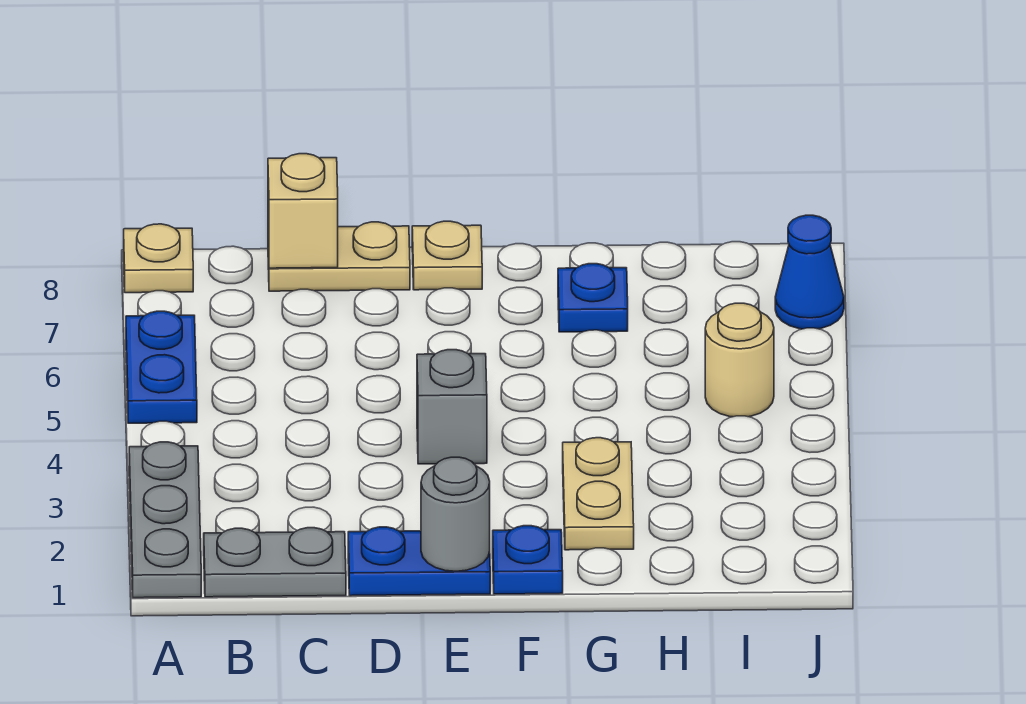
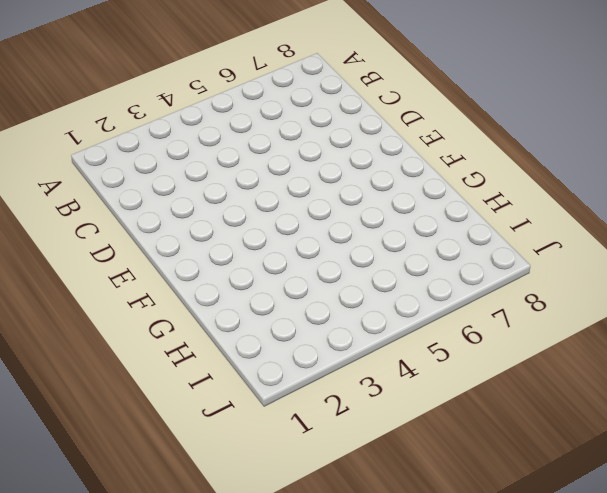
none -> grey plate A1:A3 level 1
none -> blue plate A5:A6 level 1
none -> tan plate A8 level 1

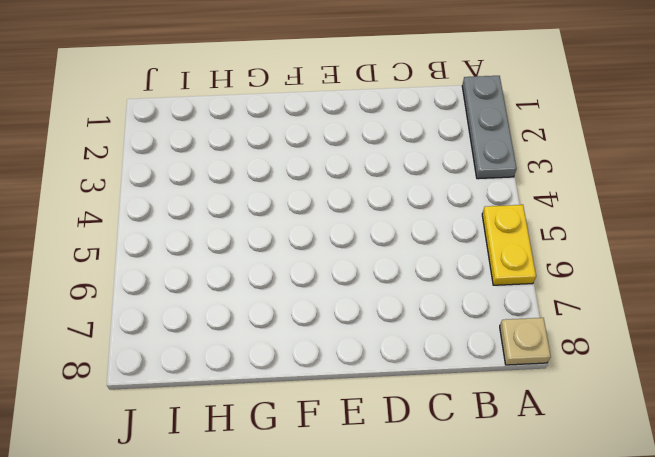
yellow plate A5:A6 level 1 -> blue plate A5:A6 level 1
none -> grey plate B1:C1 level 1
none -> tan plate C8:D8 level 1
none -> blue plate D1:E1 level 1

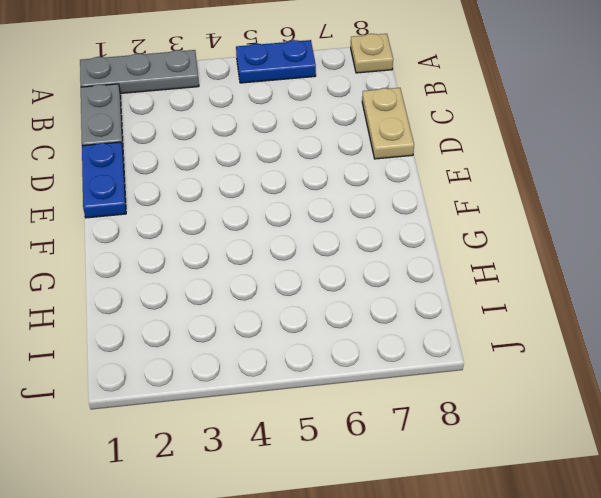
none -> grey brick E4 level 1
none -> tan plate E8 level 1
none -> blue plate F1 level 1

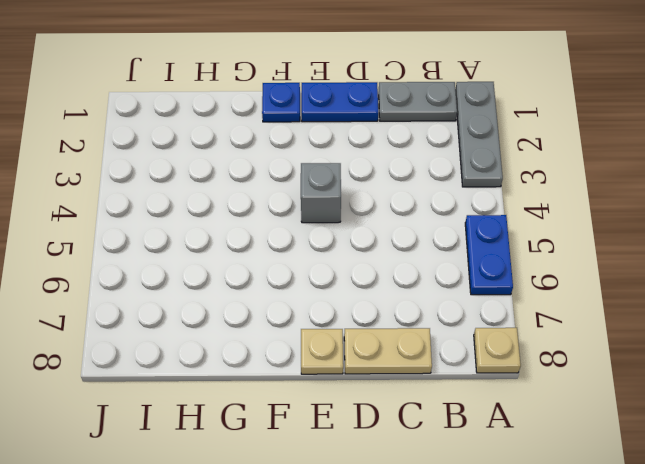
none -> tan plate G2:G3 level 1
none -> blue plate G7 level 1
none -> tan round brick I5 level 1

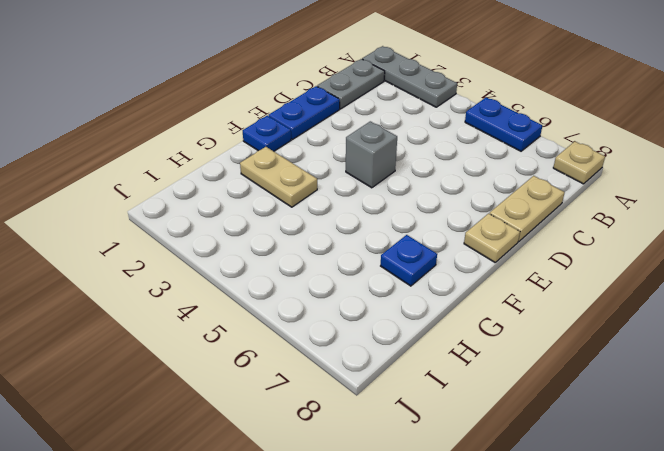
none -> tan round brick I5 level 1
none -> blue cone J7 level 1
none -> tan brick C8 level 2

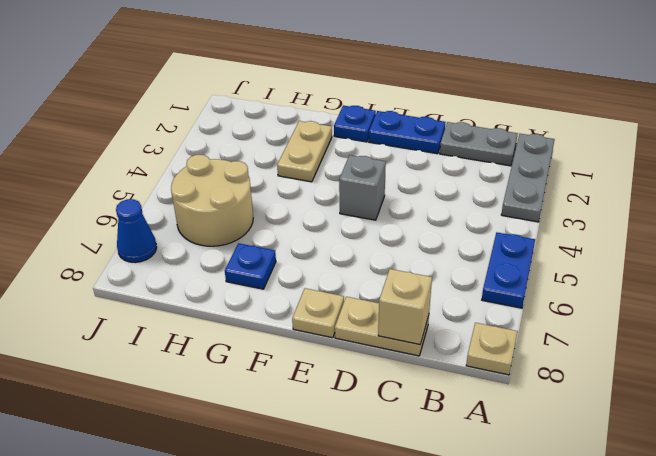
tan round brick H5:I6 level 1 -> tan round brick I5 level 1
none -> grey round brick E1 level 2

